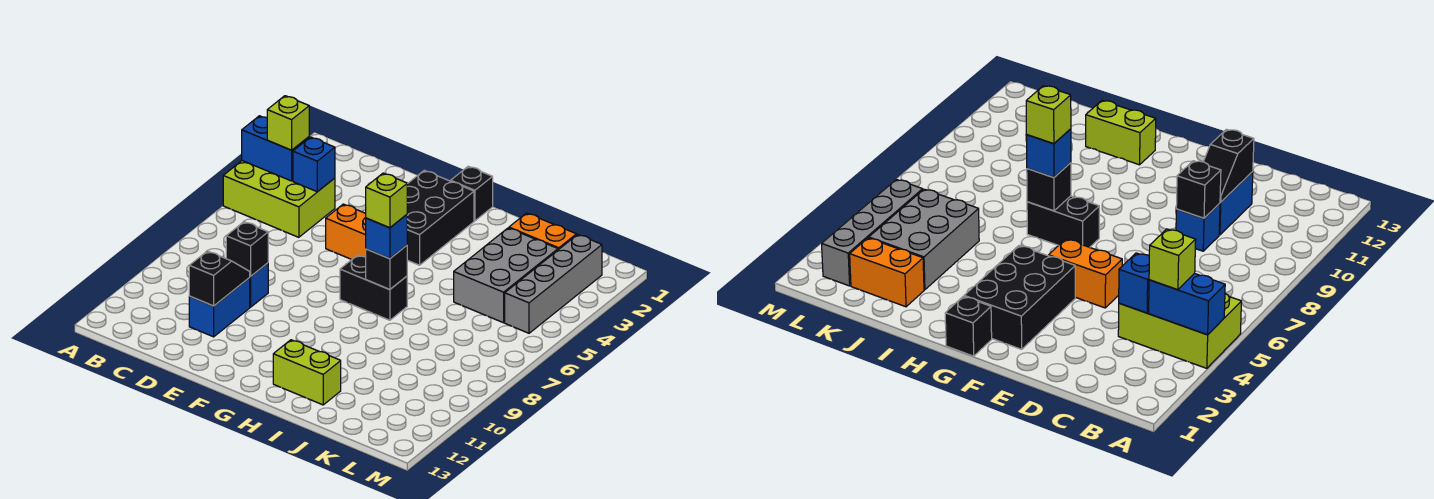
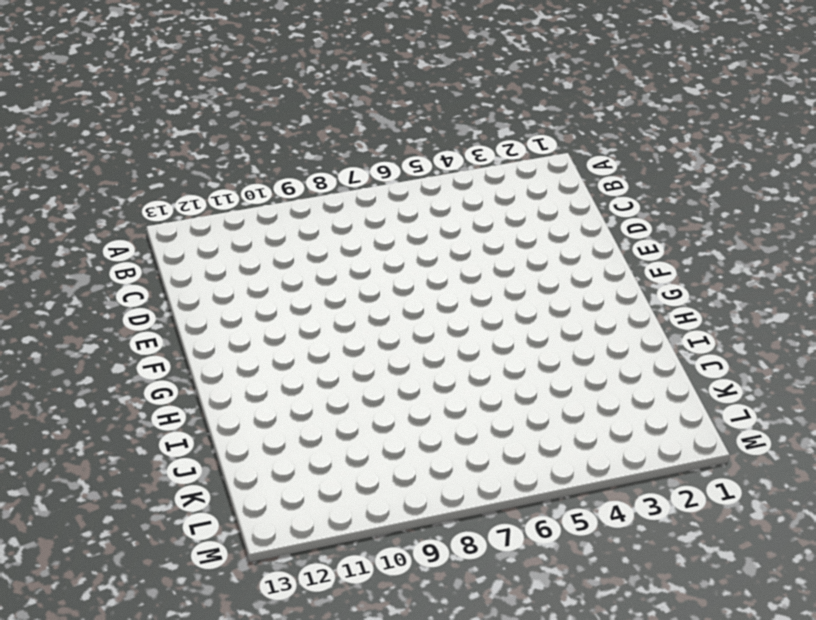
none -> lime brick A4:C5 level 1
none -> blue brick D9 level 1
none -> blue brick D10:D11 level 1

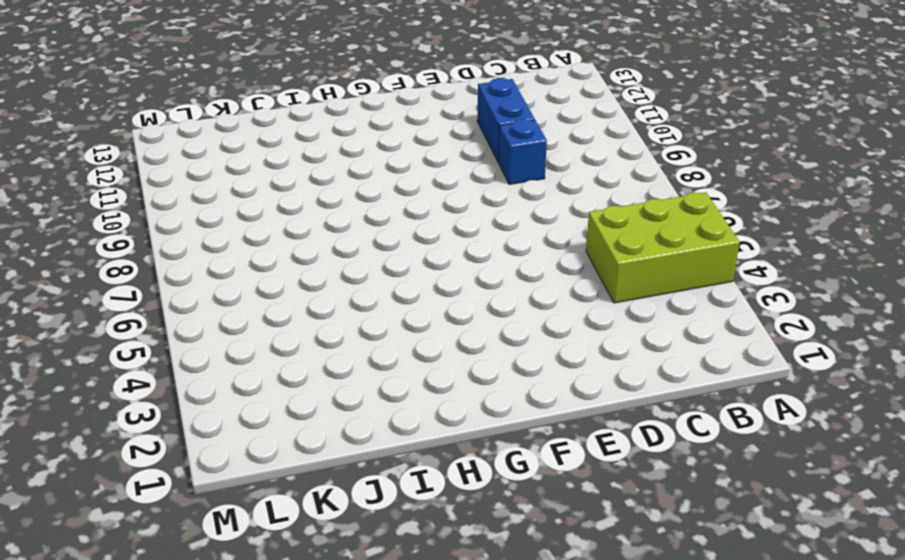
none -> orange brick E5:F5 level 1
none -> black brick F2:G4 level 1
none -> black brick G1 level 1

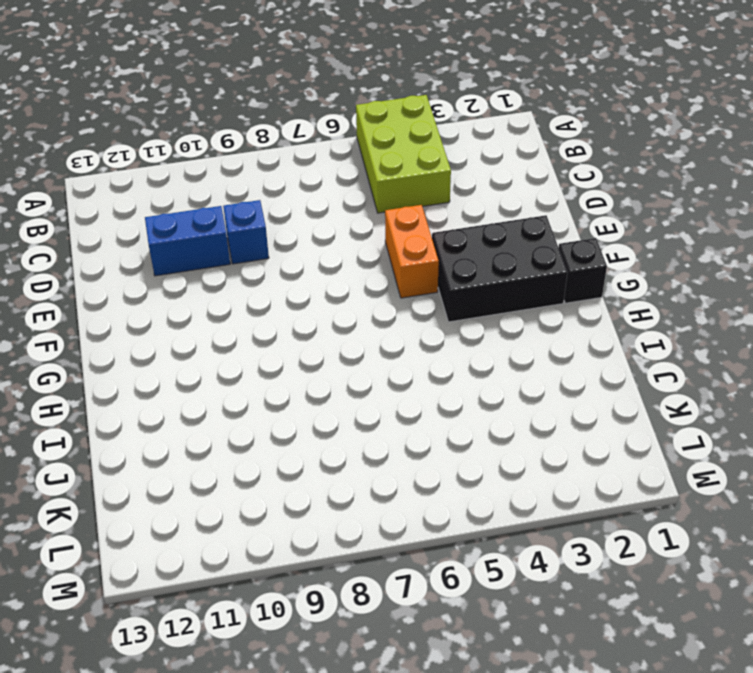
none -> black brick G7:H7 level 1
none -> lime brick H12:I12 level 1
none -> orange brick J2:K2 level 1

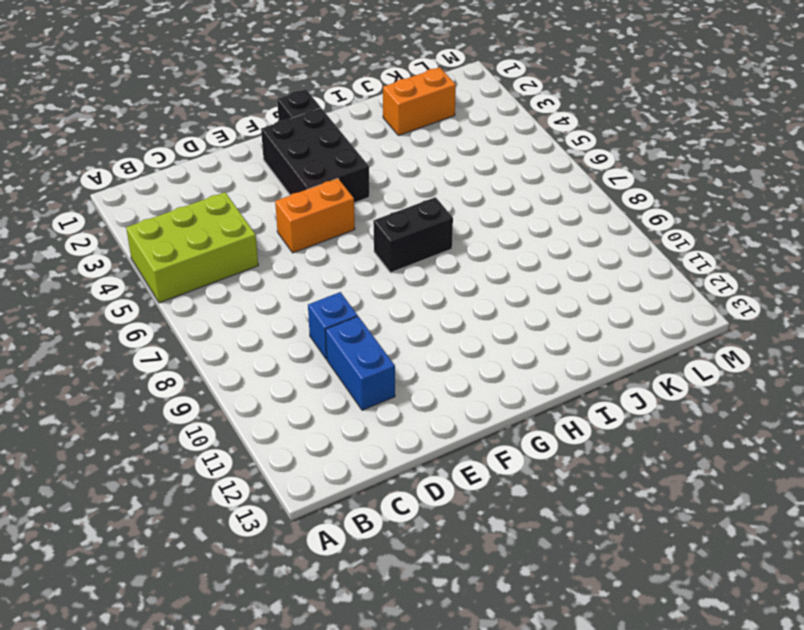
none -> lime brick H12:I12 level 1
none -> grey brick J3:K5 level 1
none -> grey brick L2:L5 level 1

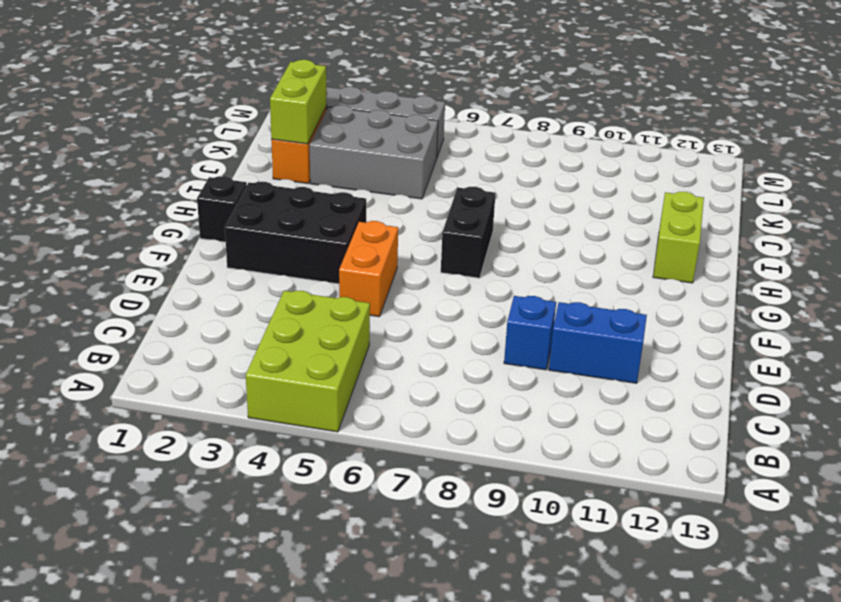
lime brick J2:K2 level 2 -> none
none -> blue brick A4:B4 level 2
none -> blue brick C4 level 2
none -> black brick D9 level 2

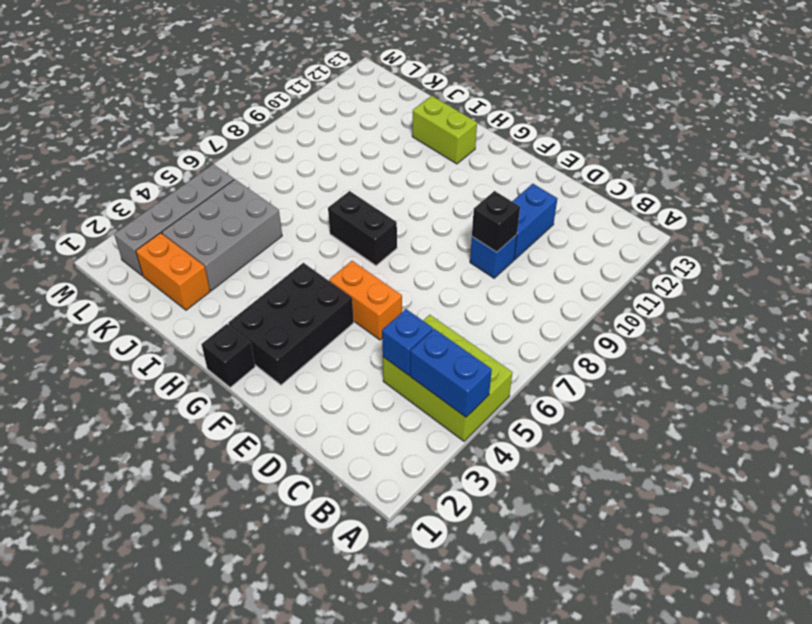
none -> black slope D10:D11 level 2 top 11
none -> black brick H7 level 2
none -> lime brick B4 level 3

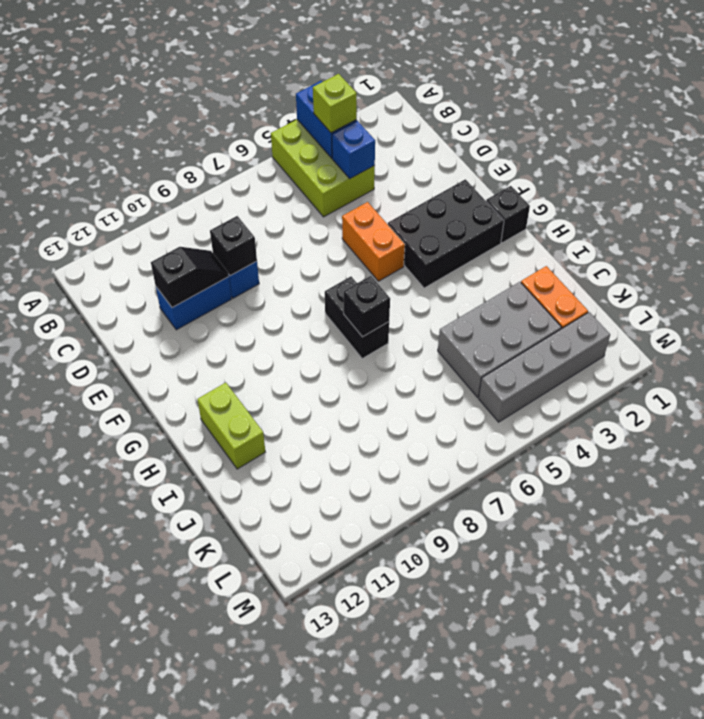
none -> blue brick H7 level 3
none -> lime brick H7 level 4

